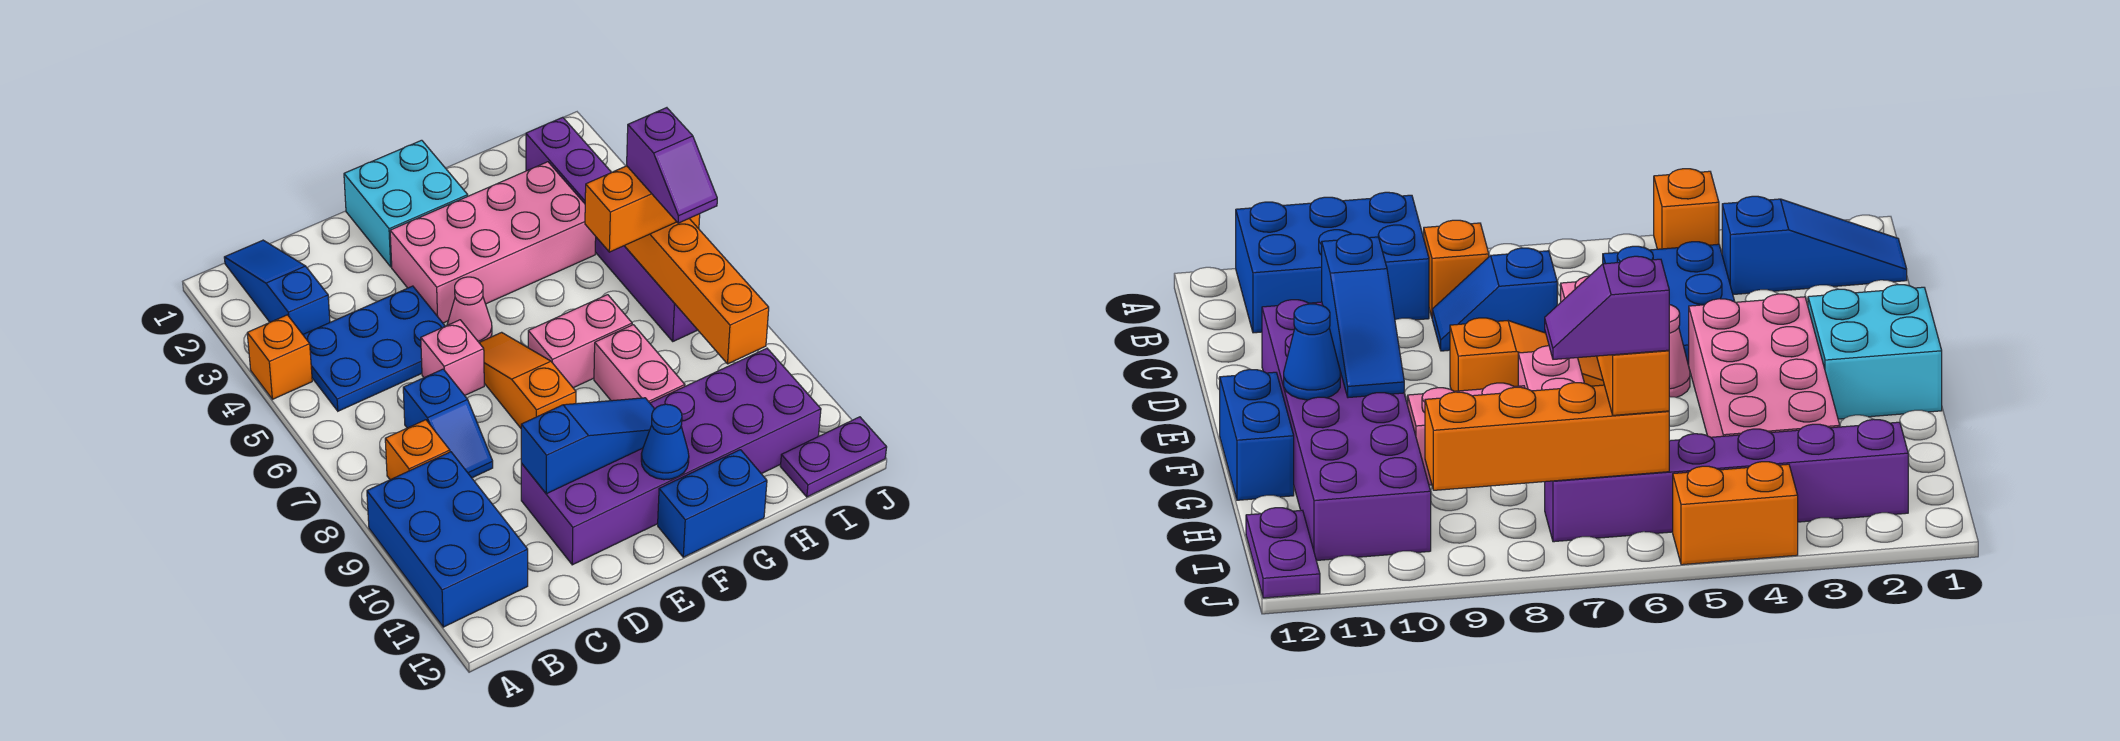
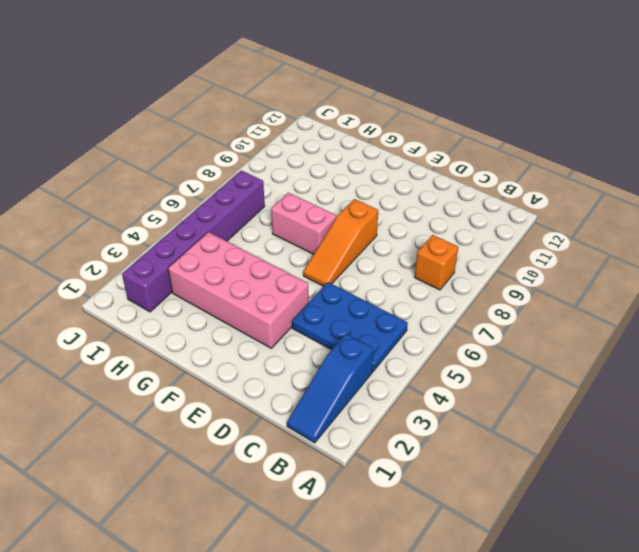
none -> orange brick A4 level 1
none -> blue brick A9:B11 level 1
none -> blue slope C7:C8 level 1 top 7

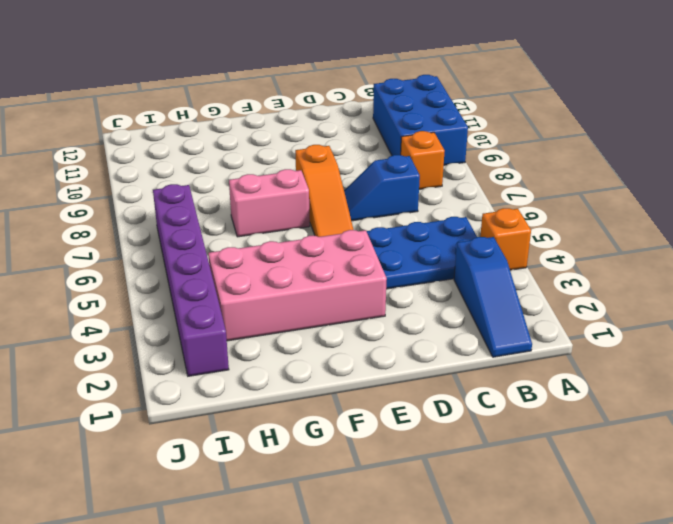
blue slope C7:D7 level 1 top C -> blue slope C7:C8 level 1 top 7
none -> pink brick D6 level 1
none -> purple brick D10:I11 level 1
none -> cyan brick E1:F2 level 1

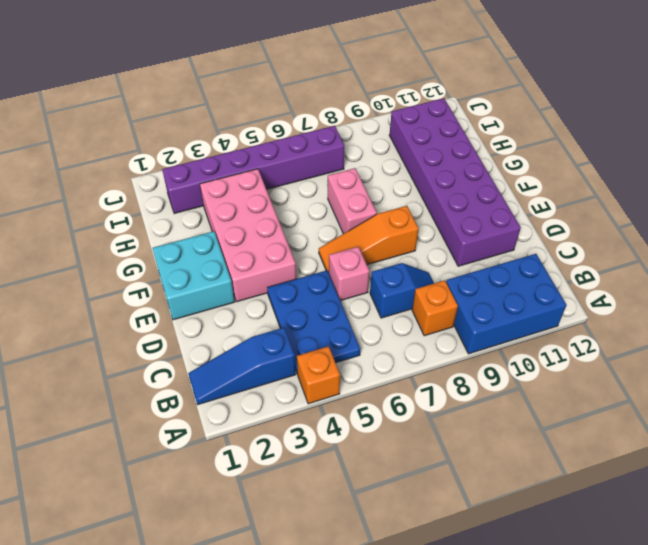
none -> pink cone E5 level 1
none -> blue brick F12:G12 level 1
none -> pink brick G8:G9 level 1

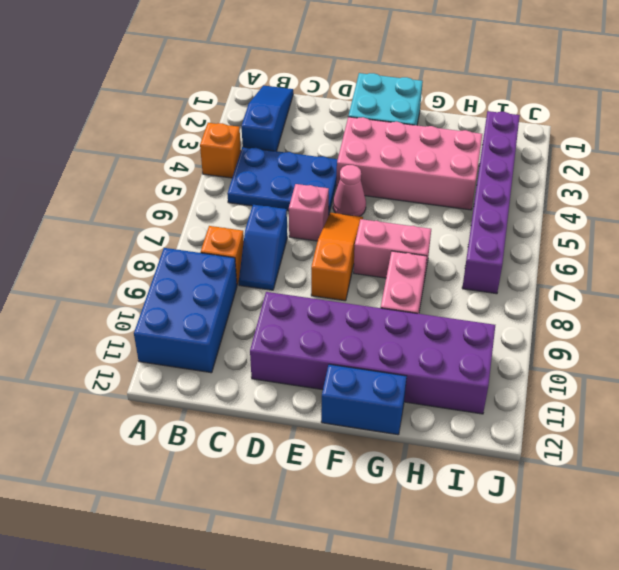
none -> purple plate I12:J12 level 1
none -> orange brick J4:J5 level 1
none -> blue slope D10:F10 level 2 top D

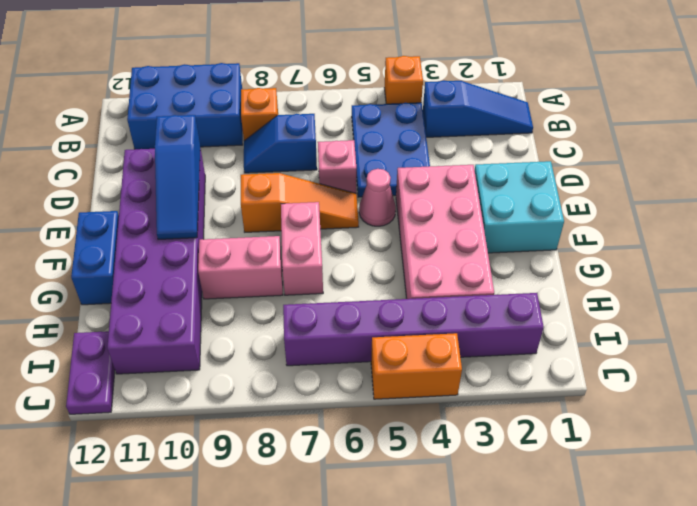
none -> blue cone F11 level 2
none -> orange brick I6:I9 level 2
none -> orange brick H6:I6 level 3

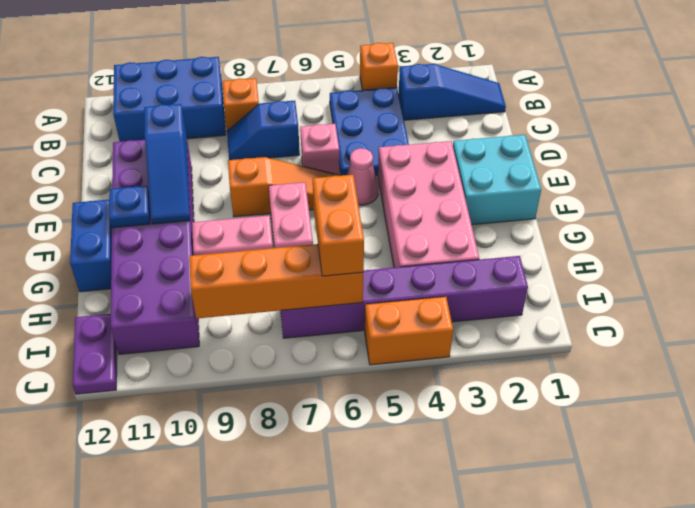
blue plate F11 level 2 -> blue cone F11 level 2
none -> purple slope I6:I7 level 4 top 6

